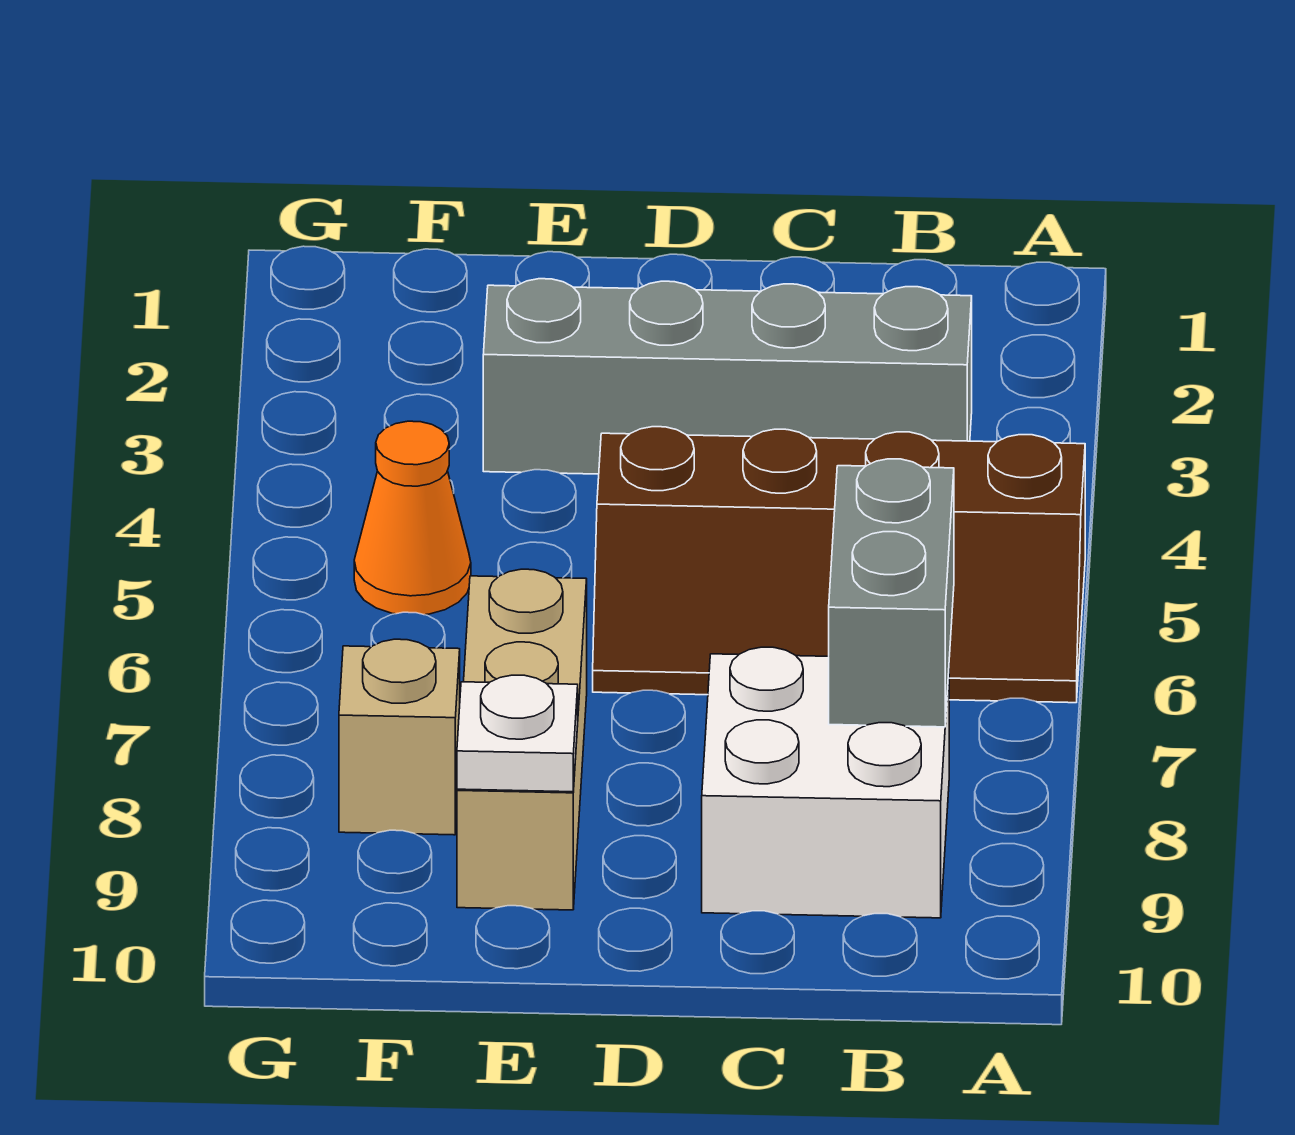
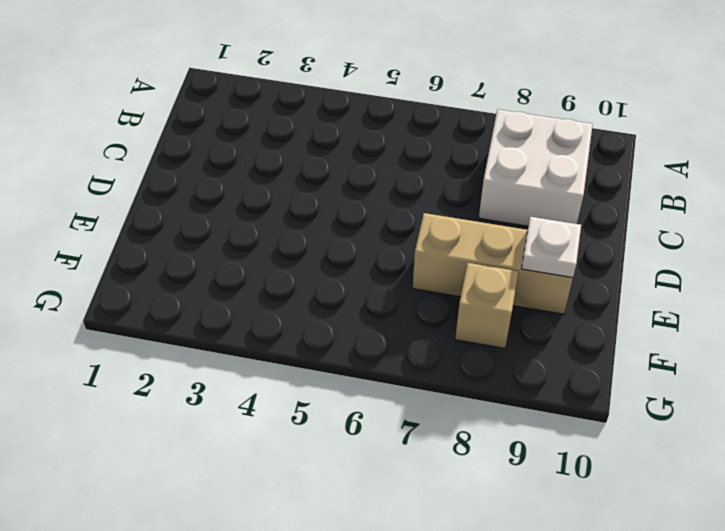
none -> brown slope A5:D6 level 1 top 5
none -> grey brick B3:E3 level 1

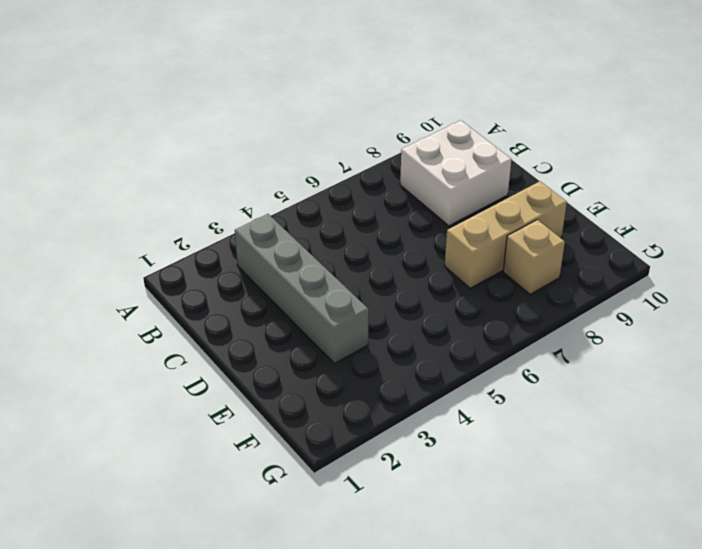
none -> brown slope A5:D6 level 1 top 5
none -> orange cone F5 level 1

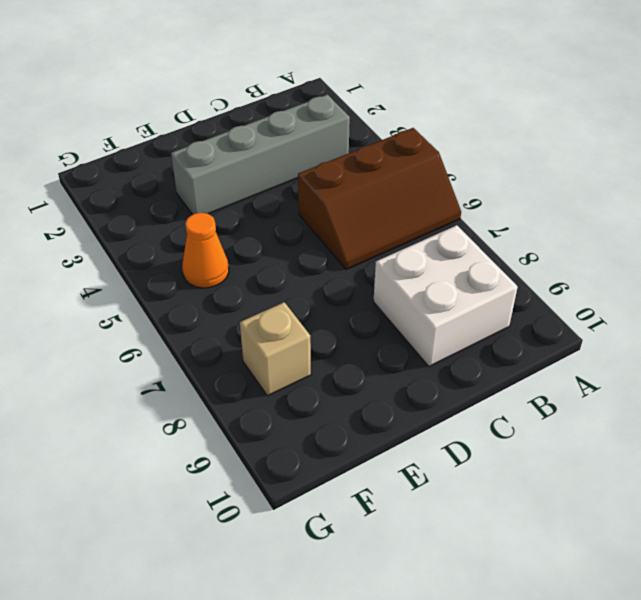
brown slope A5:C6 level 1 top 5 -> brown slope A5:D6 level 1 top 5
none -> tan brick E7:E9 level 1
none -> grey brick B7:B8 level 2

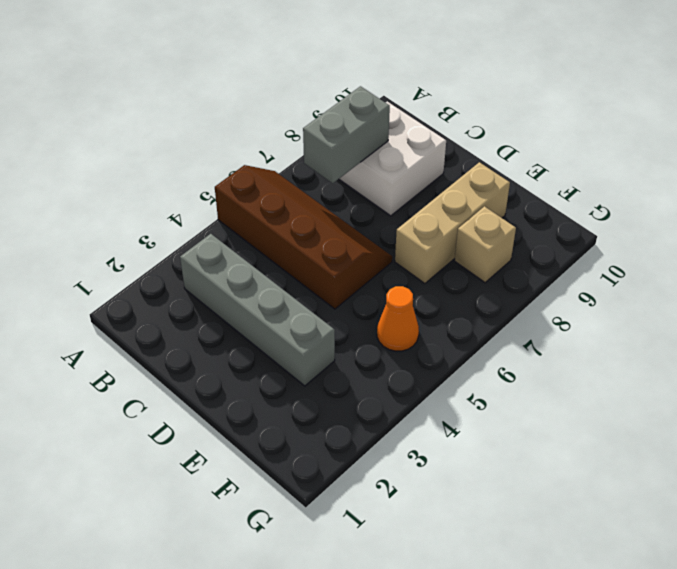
none -> white plate E9 level 2

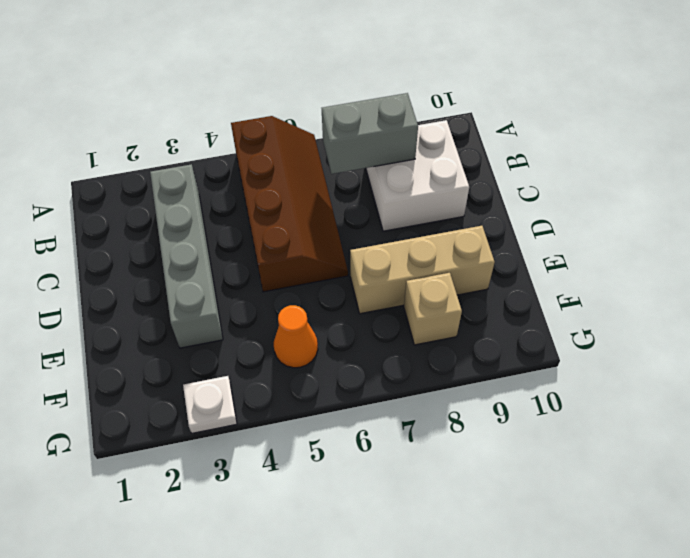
white plate G3 level 1 -> white plate E9 level 2

